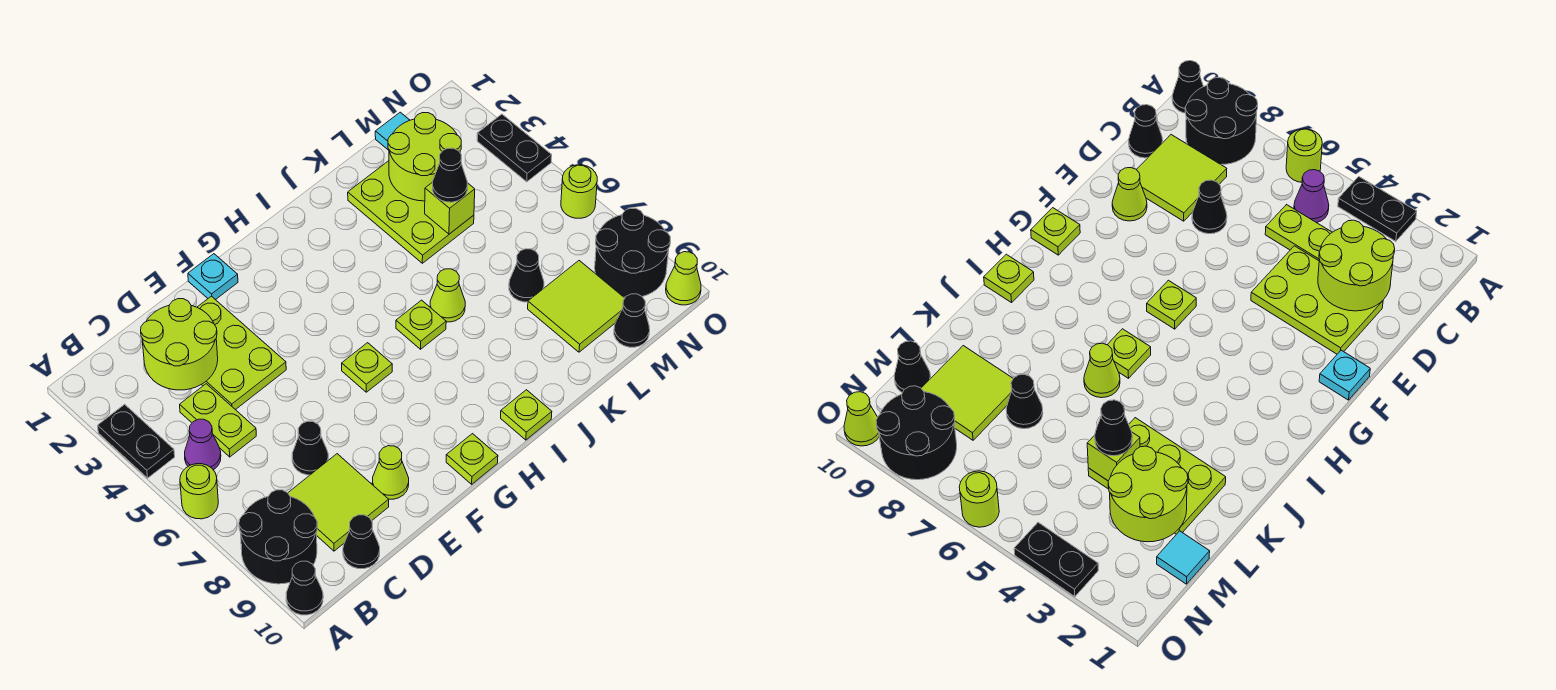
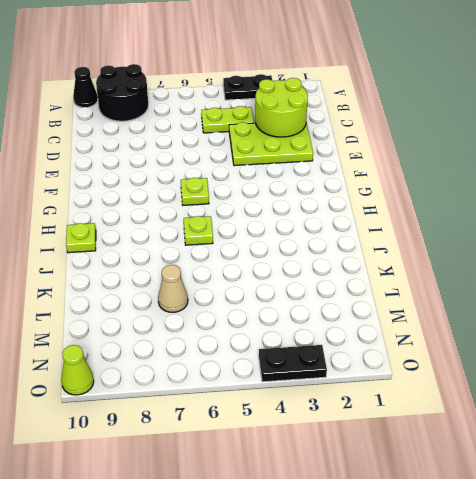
tan cone L7 level 1 -> black cone L7 level 1
none -> lime round brick A6 level 1
none -> purple cone B5 level 1
none -> lime tile C8:D9 level 1
none -> black cone C10 level 1

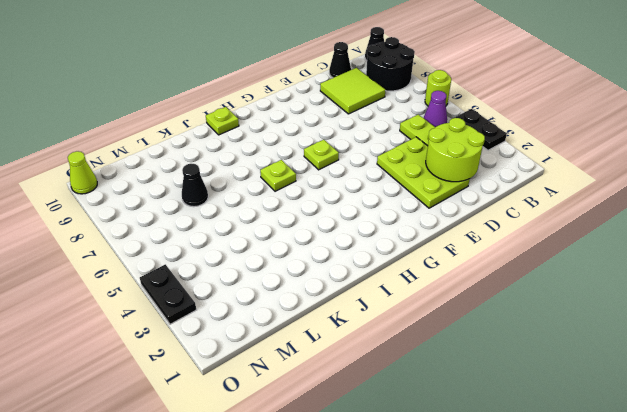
none -> black cone D7 level 1
none -> lime cone E9 level 1
none -> cyan plate F1 level 1
none -> lime plate G10 level 1

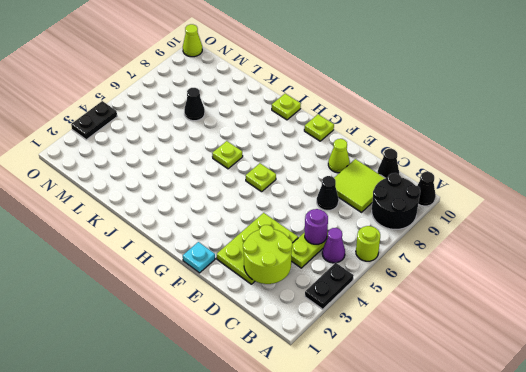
purple round brick C5 level 2 -> none
none -> lime cone J6 level 1
none -> lime plate K2:L4 level 1
none -> lime tile L8:M9 level 1
none -> cyan tile M1 level 1

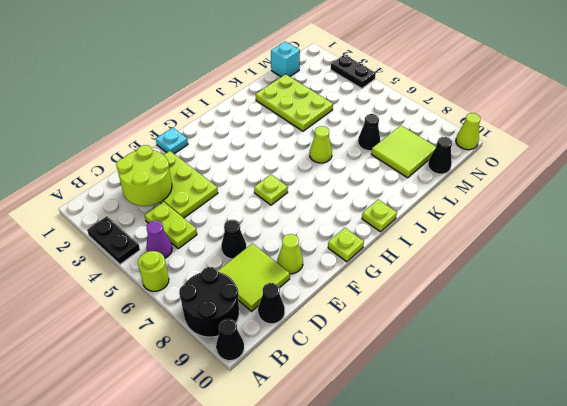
cyan brick M1 level 1 -> cyan tile M1 level 1
none -> lime plate I6 level 1
none -> black round brick N8:O9 level 1
none -> lime round brick O6 level 1
none -> lime round brick L2:M3 level 2

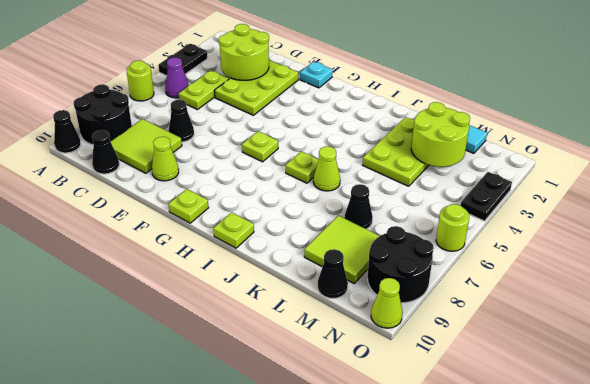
none -> lime brick L4 level 2
none -> black cone L4 level 3

